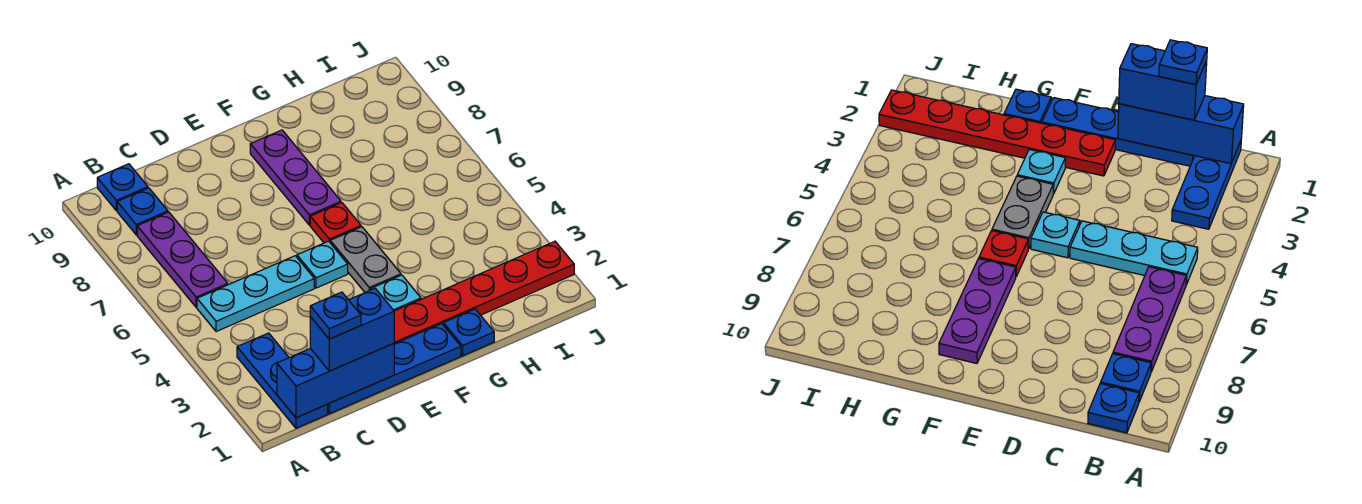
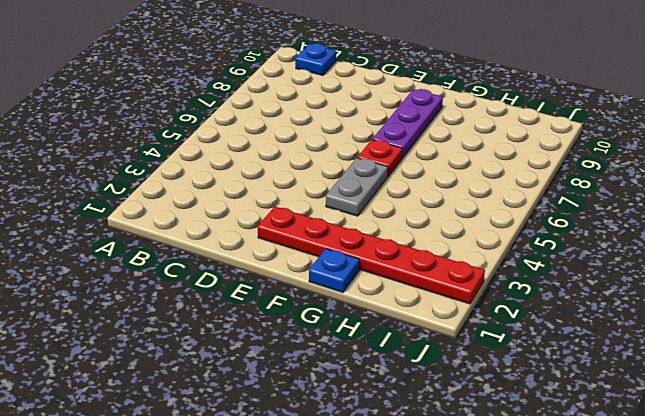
none -> blue plate B1:B3 level 1
none -> cyan plate B5:D5 level 1
none -> purple plate B6:B8 level 1

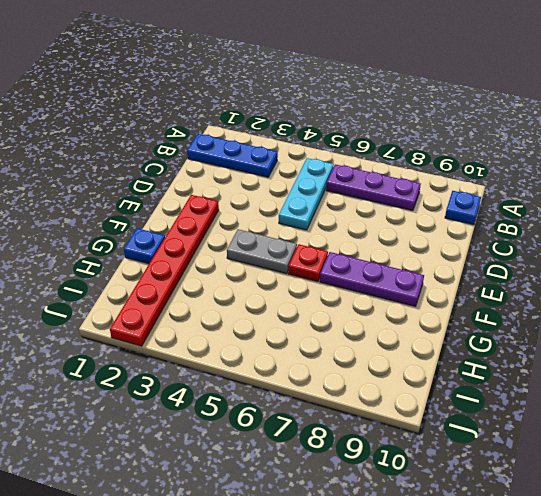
none -> blue plate B9 level 1
none -> blue plate C1:F1 level 1
none -> cyan plate E5 level 1

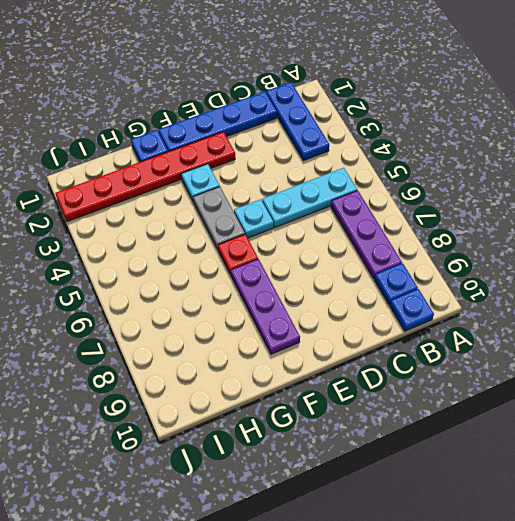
none -> blue brick B1:D1 level 2
none -> blue brick C1:D1 level 3
none -> blue plate C1 level 4

